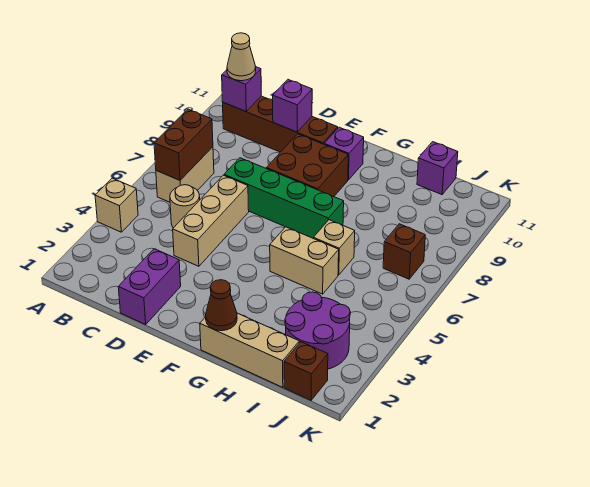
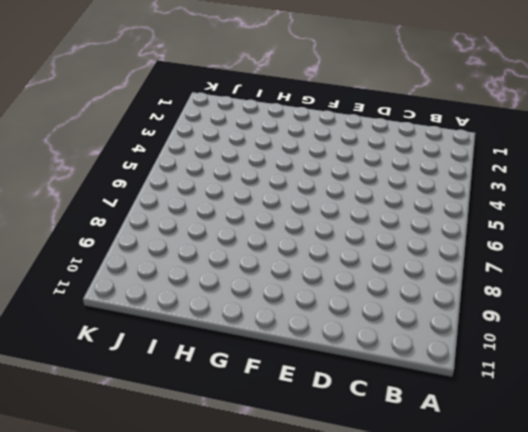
none -> tan brick A4 level 1
none -> tan brick B6:B7 level 1
none -> brown brick B10:E10 level 1

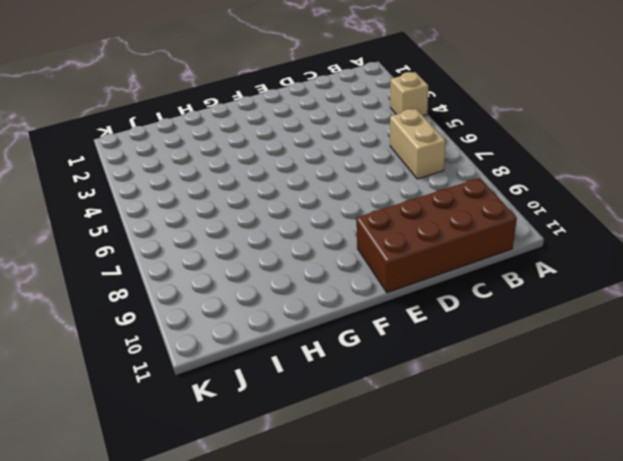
brown brick B10:E11 level 1 -> brown brick B10:E10 level 1
none -> tan round brick C5 level 1
none -> purple brick D1:D2 level 1
none -> tan brick D4:D6 level 1

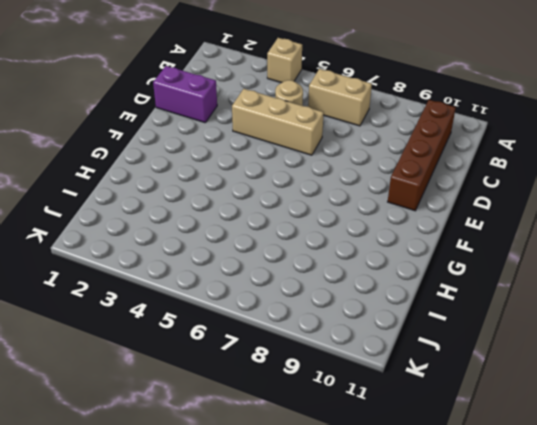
none -> green brick D7:G7 level 1
none -> brown brick E8:F9 level 1
none -> purple brick F10 level 1

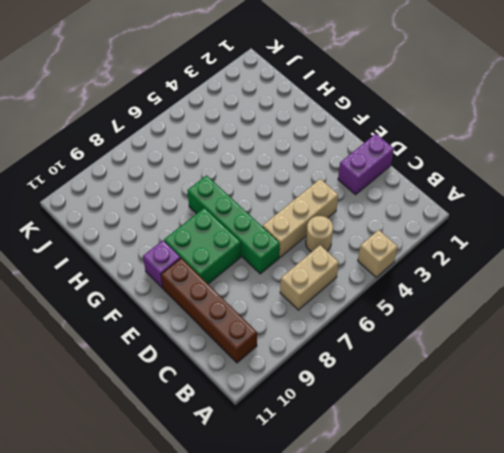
green brick E8:F9 level 1 -> brown brick E8:F9 level 1
none -> tan brick G1:I1 level 1
none -> tan brick G5:H5 level 1
none -> tan brick H6 level 1

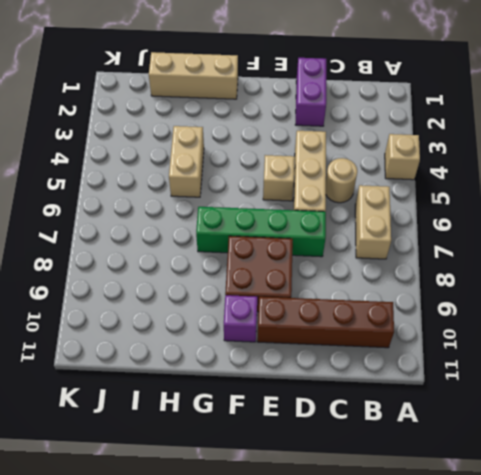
tan brick E5 level 1 -> tan brick H6 level 1
tan brick H4:H5 level 1 -> tan brick G5:H5 level 1
none -> purple round brick I2:J3 level 1
none -> purple brick I11 level 1
none -> brown brick J1 level 1

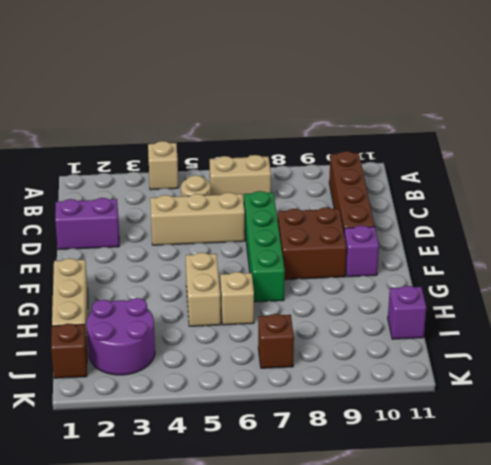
none -> brown brick B6:B7 level 2
none -> purple brick B10 level 2
none -> purple brick D10 level 2

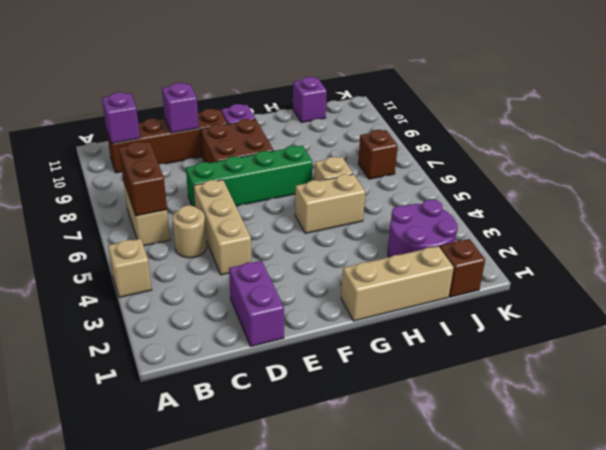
none -> brown cone G1 level 2
none -> tan cone B10 level 3

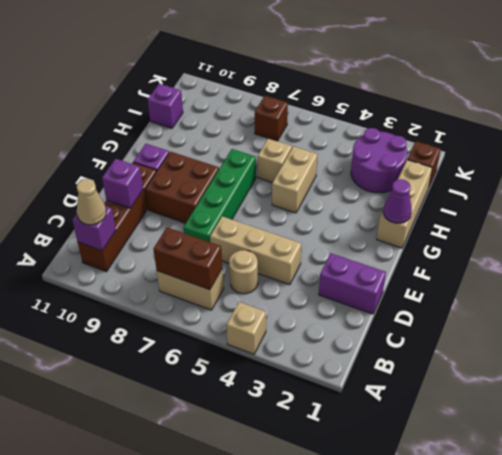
purple cone G1 level 2 -> brown cone G1 level 2

